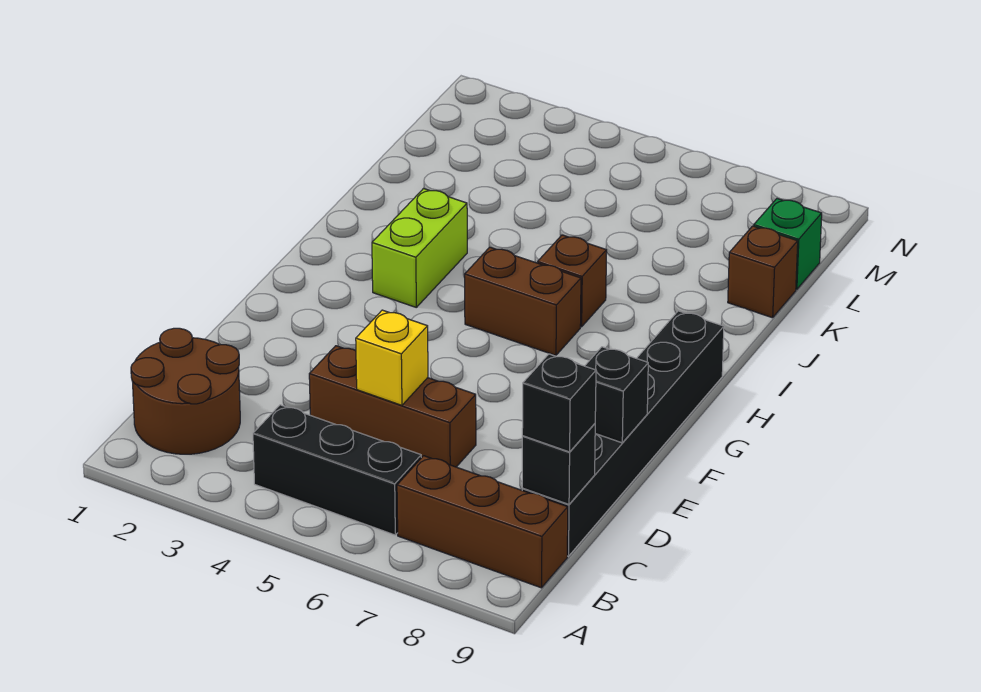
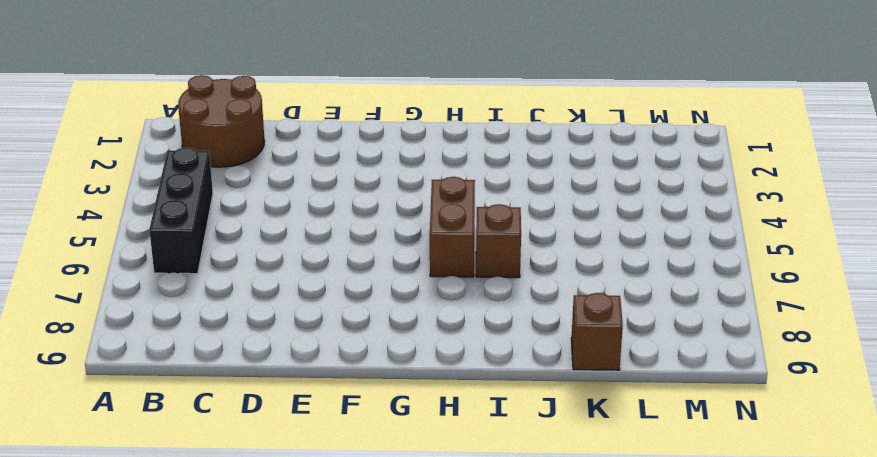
none -> brown brick B7:B9 level 1
none -> black brick C9:H9 level 1
none -> brown brick D4:D6 level 1

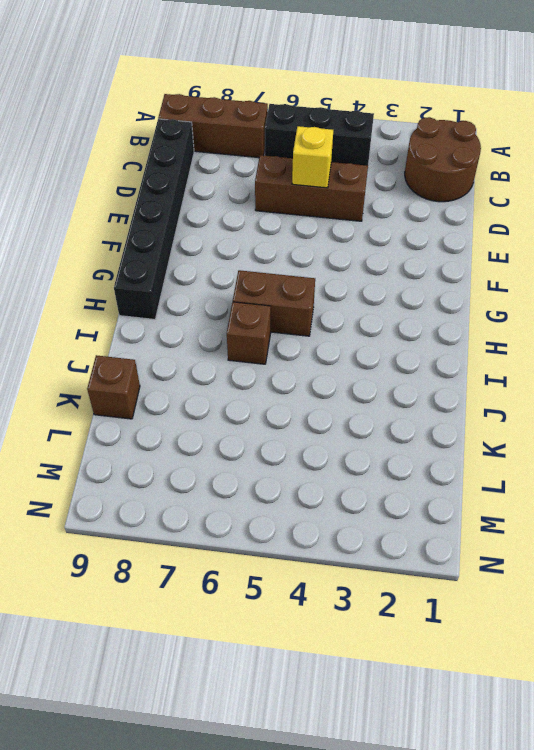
none -> lime brick H3:I3 level 1
none -> green brick L9 level 1
none -> black brick C9 level 2

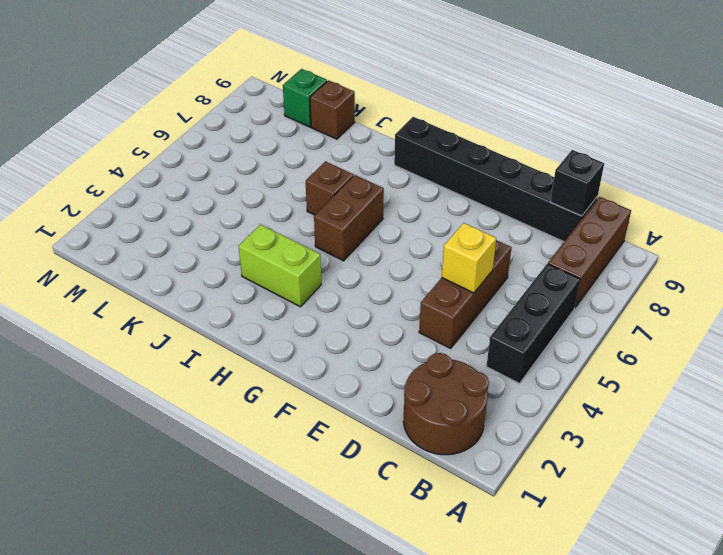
none -> black brick E9 level 2
none -> black brick C9 level 3

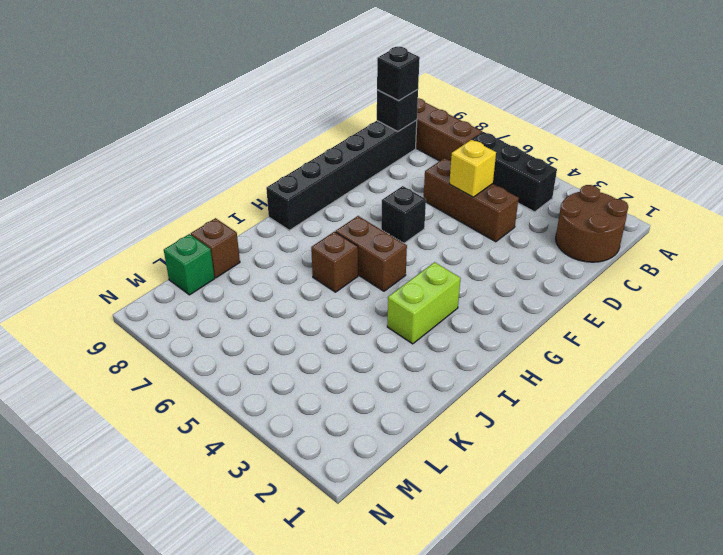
black brick F6 level 1 -> black brick E9 level 2

